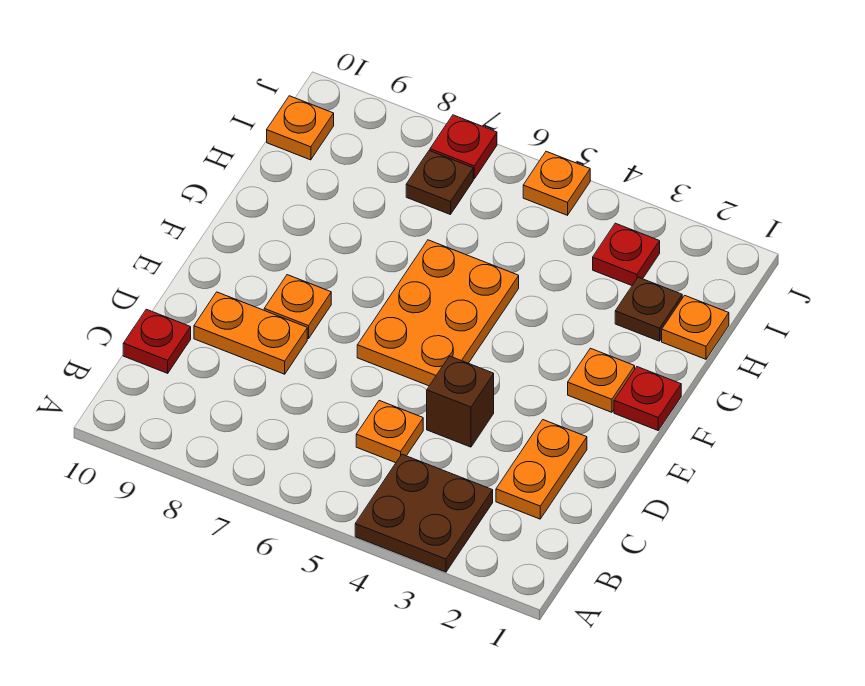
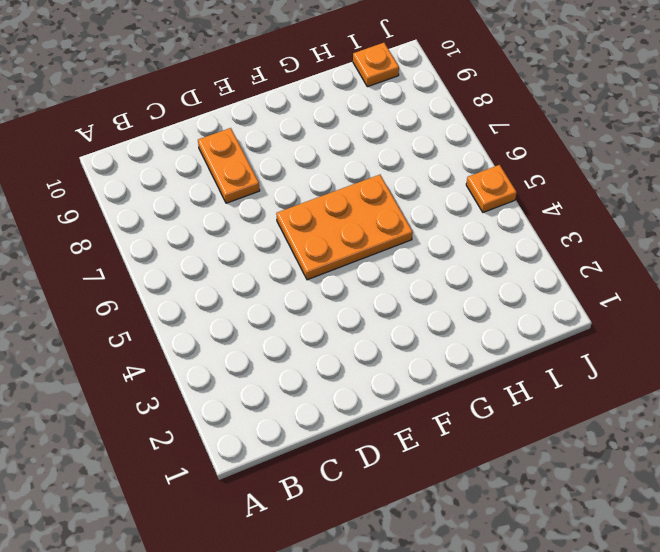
none -> brown plate A3:B4 level 1
none -> orange plate C2:D2 level 1
none -> orange plate C5 level 1

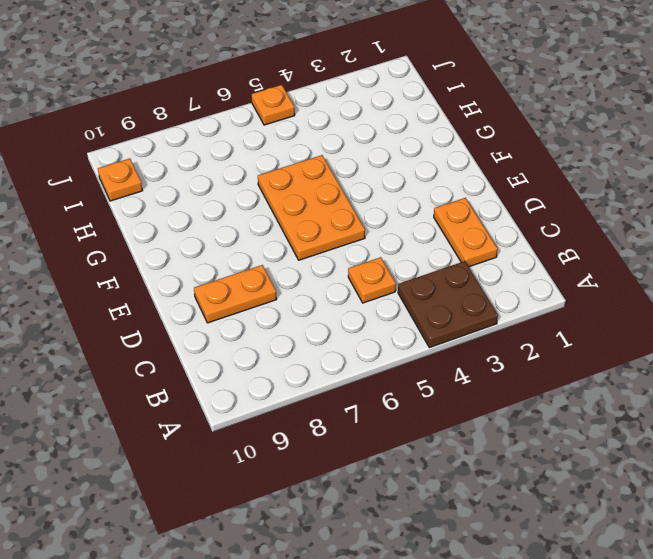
none -> red plate C10 level 1
none -> brown brick D4 level 1
none -> orange plate E8 level 1

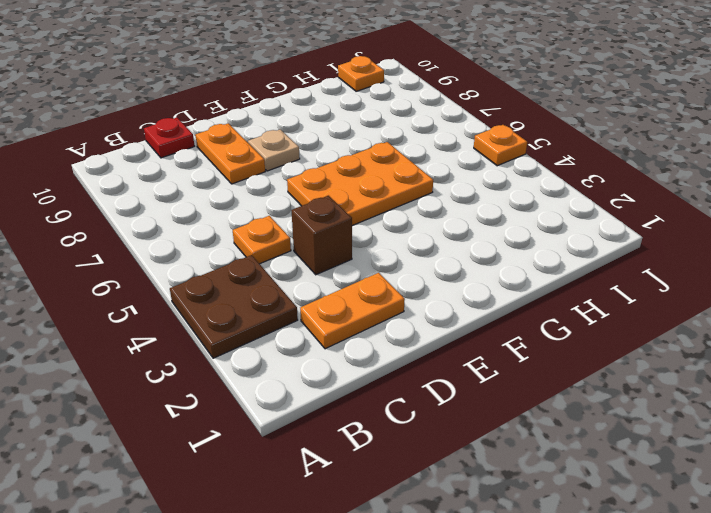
tan plate E8 level 1 -> orange plate E8 level 1
none -> red plate F1 level 1
none -> orange plate F2 level 1
none -> orange plate H1 level 1

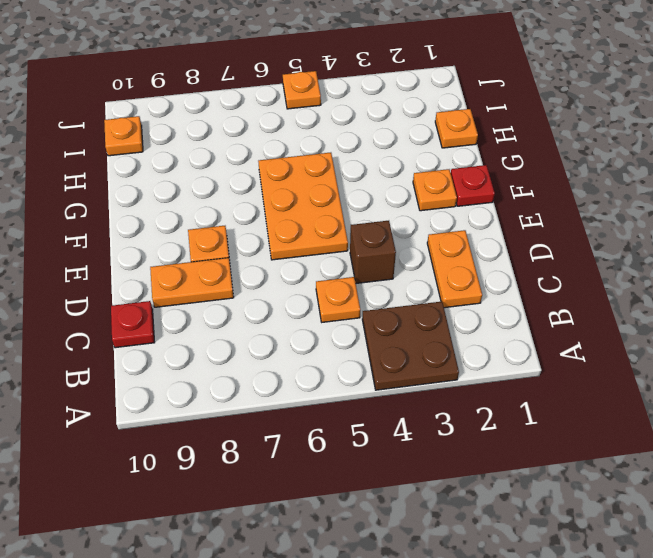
none -> brown plate H2 level 1
none -> red plate I3 level 1
none -> brown plate I7 level 1

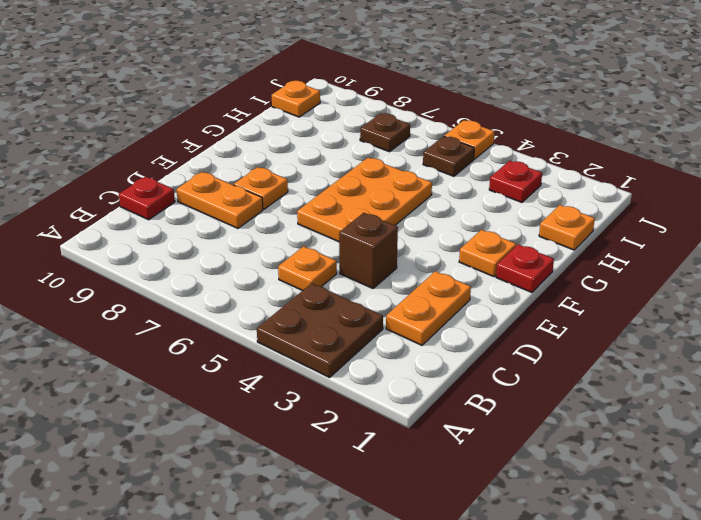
brown plate I5 level 1 -> brown plate H2 level 1
none -> red plate J7 level 1

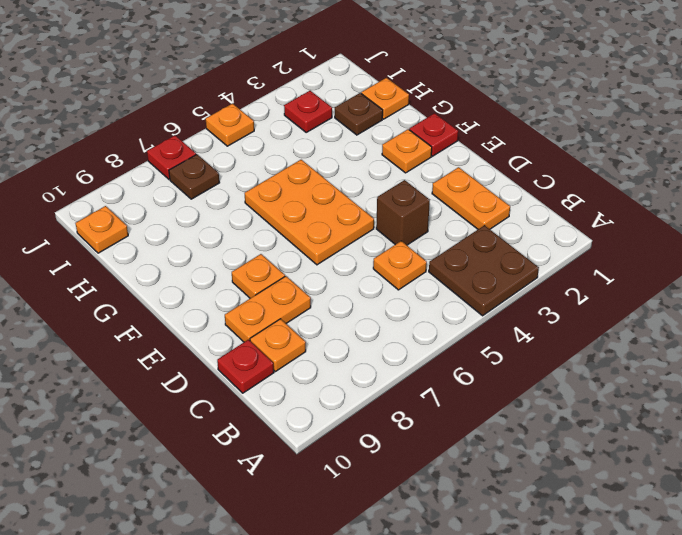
orange plate C9 level 1 -> none

